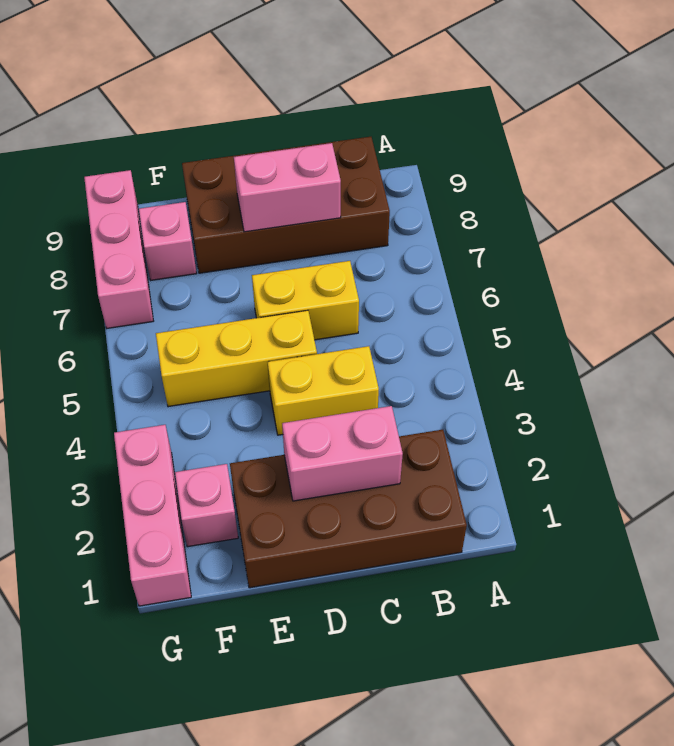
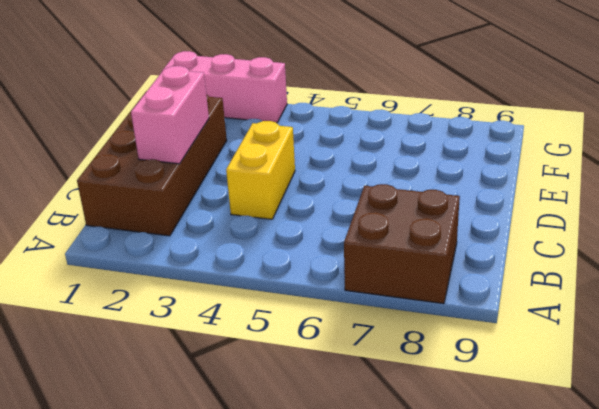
brown brick A7:B8 level 1 -> brown brick B8:E9 level 1
none -> yellow brick C6:D6 level 1
none -> yellow brick D5:F5 level 1

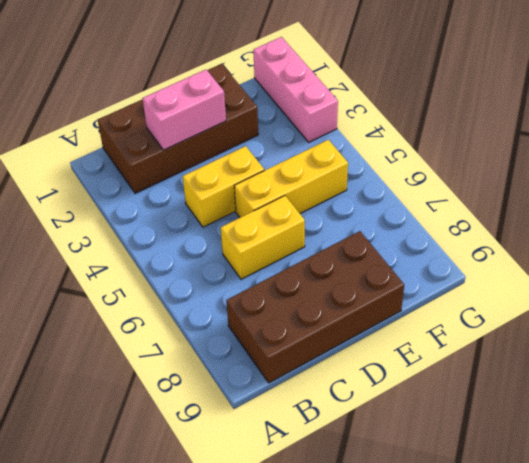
none -> pink brick F2 level 1
none -> pink brick F8 level 1

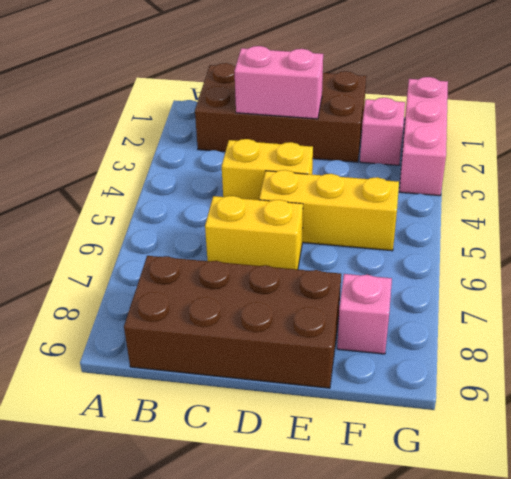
none -> pink brick G7:G9 level 1
none -> pink brick C8:D8 level 2

